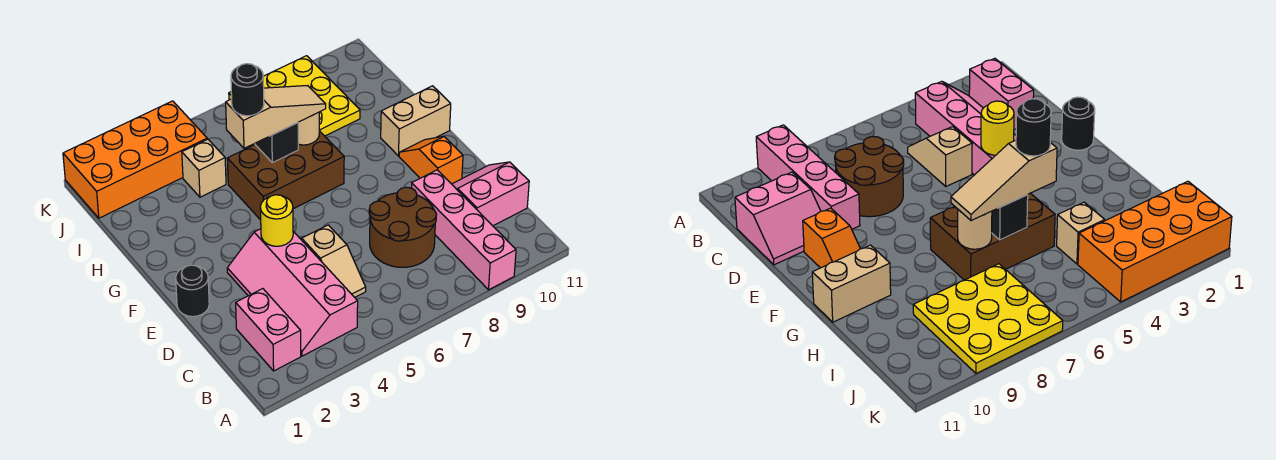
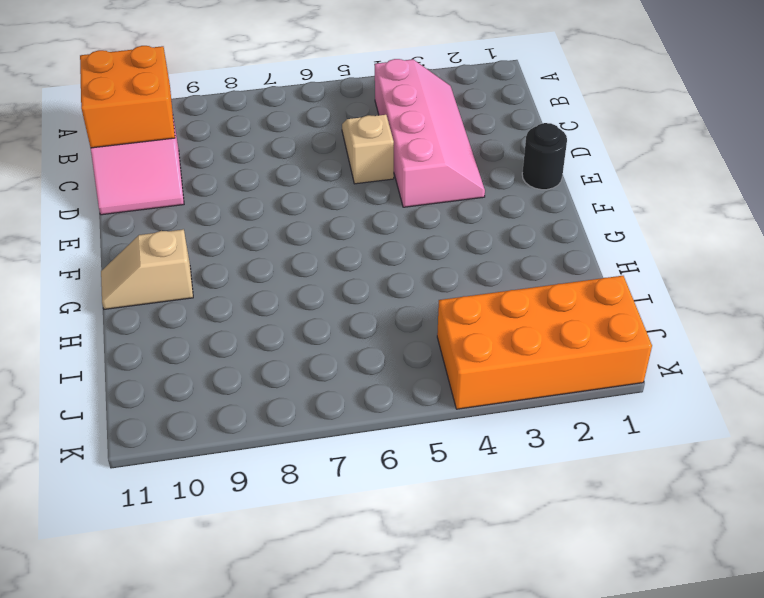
orange brick B10:C11 level 2 -> none
tan slope G10:G11 level 1 top 10 -> tan brick G10:G11 level 1
none -> pink brick A9:D9 level 1
none -> pink brick B2:C2 level 1
none -> brown round brick C7:D8 level 1

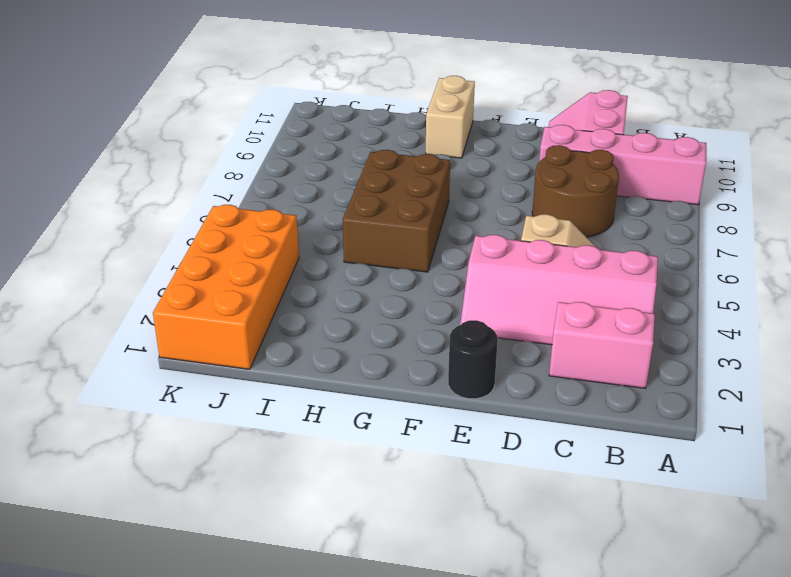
none -> orange slope E10:F10 level 1 top E
none -> tan brick I4 level 1
none -> yellow plate I7:K9 level 1

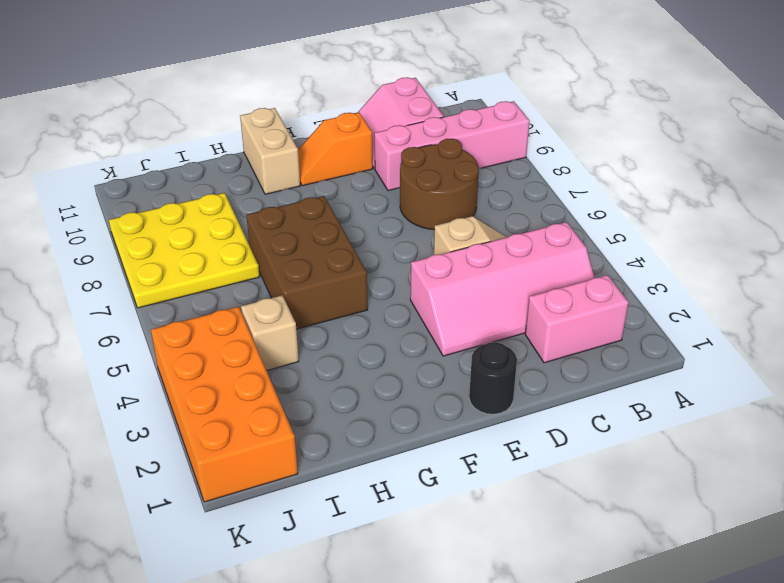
none -> yellow round brick E4 level 2
none -> black brick H6 level 2
none -> tan round brick H7 level 2

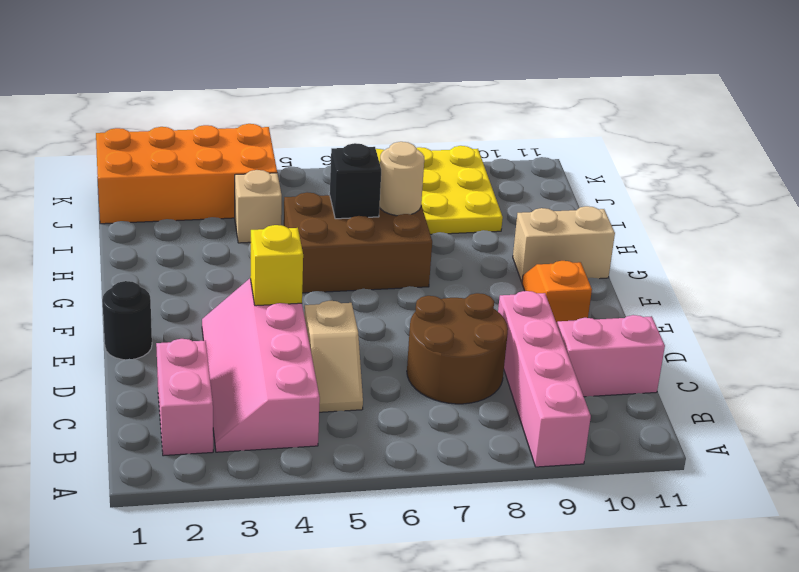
yellow brick E4 level 2 -> yellow round brick E4 level 2
none -> tan slope H5:H7 level 3 top 5
none -> black round brick H5 level 4

